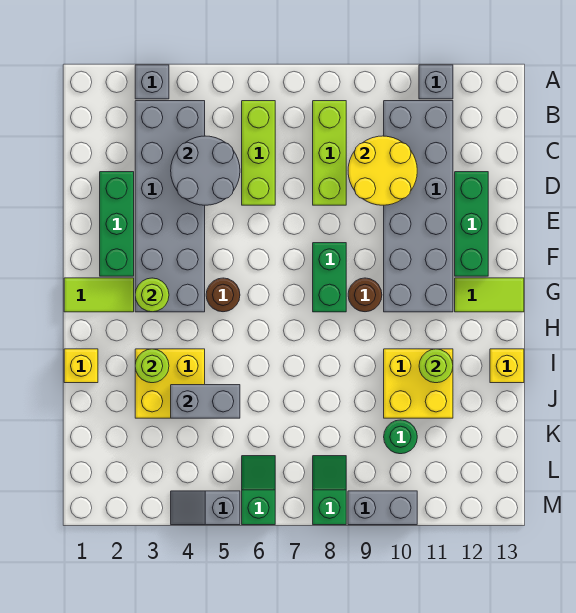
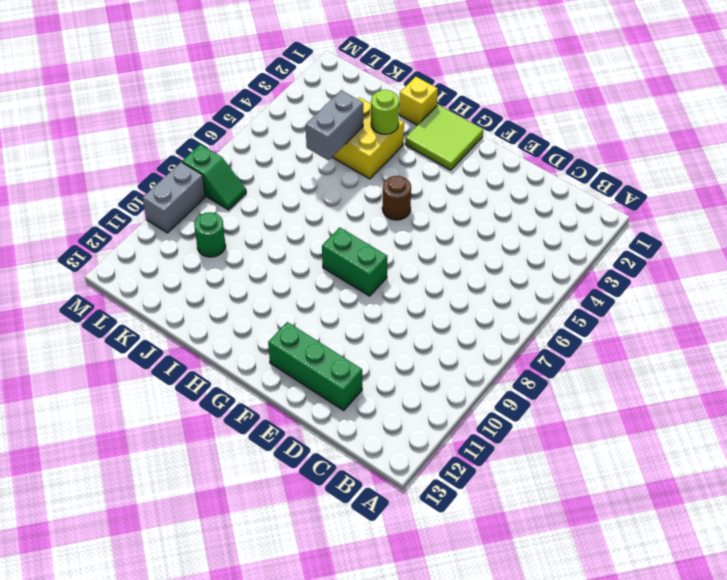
lime tile G1:H2 level 1 -> lime tile G1:G2 level 1
none -> grey brick A3 level 1
none -> grey brick A11 level 1
none -> grey brick B3:G4 level 1

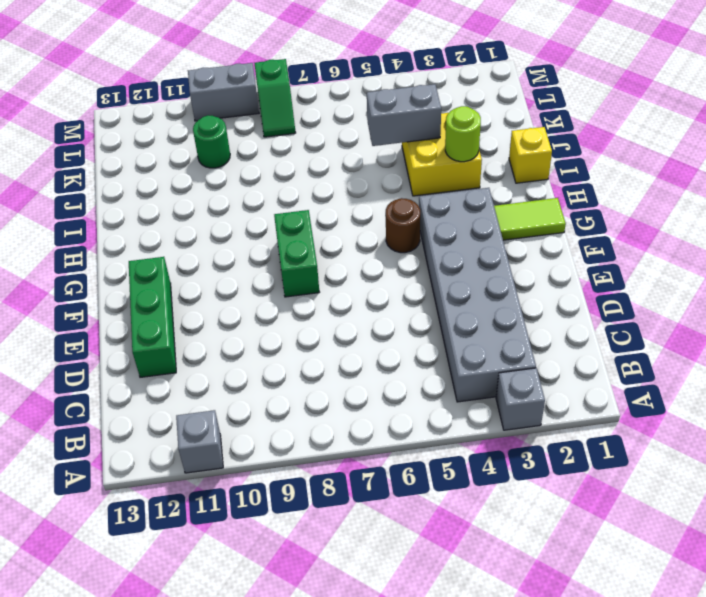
none -> lime brick B6:D6 level 1
none -> lime brick B8:D8 level 1
none -> grey brick B10:G11 level 1

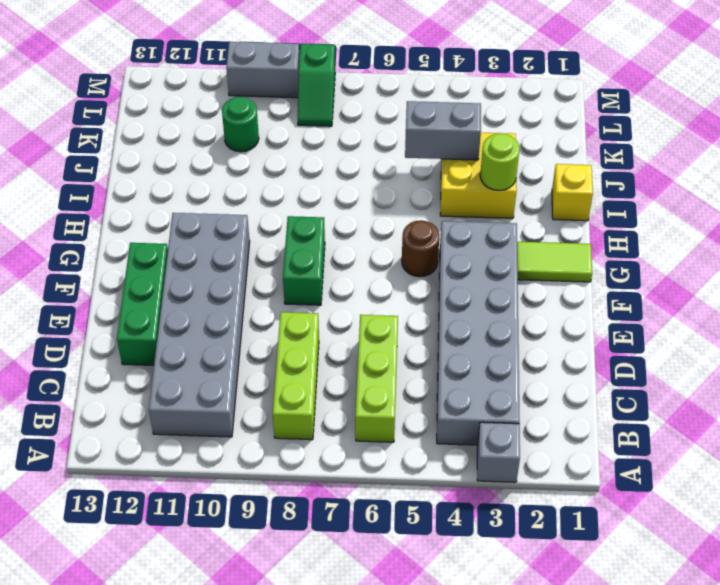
none -> grey brick A11 level 1
none -> green brick D2:F2 level 1
none -> brown round brick G9 level 1

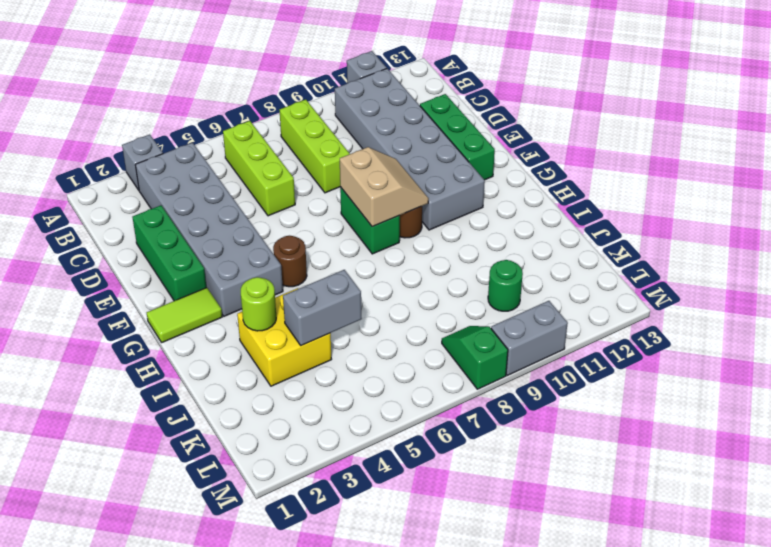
tan slope F8:G9 level 2 top 8 -> none
none -> lime tile G12:G13 level 1
none -> yellow brick I1 level 1
none -> yellow brick I10:J11 level 1

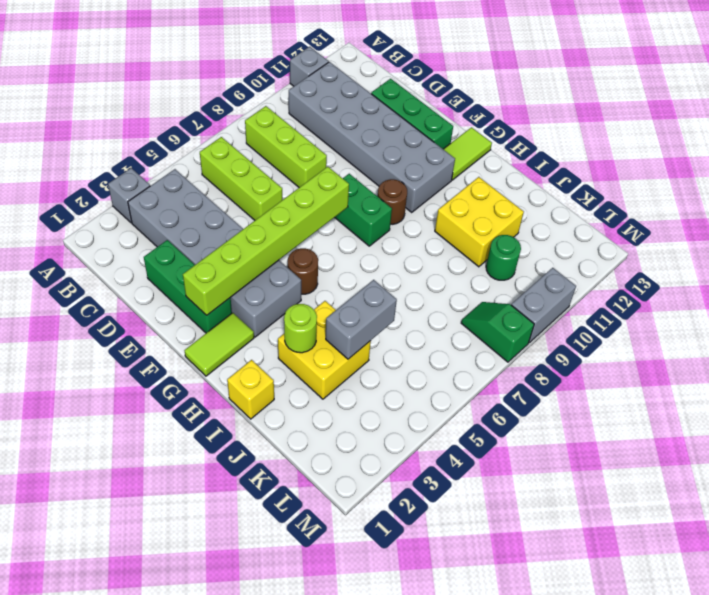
lime brick F2:F7 level 2 -> none
none -> yellow brick I13 level 1
none -> green slope L6:M6 level 1 top M
none -> grey slope M4:M5 level 1 top 5

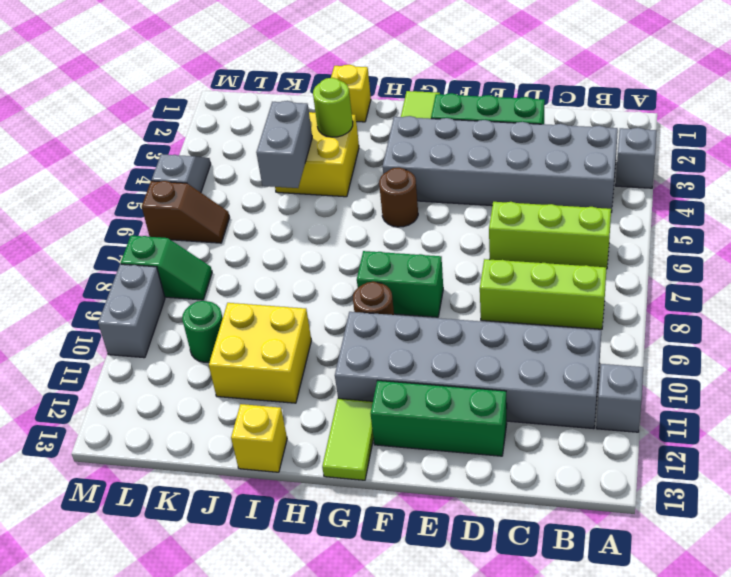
brown slope L6:M6 level 1 top M -> green slope L6:M6 level 1 top M
none -> grey round brick C4:D5 level 2
none -> yellow round brick C9:D10 level 2
none -> lime round brick G3 level 2

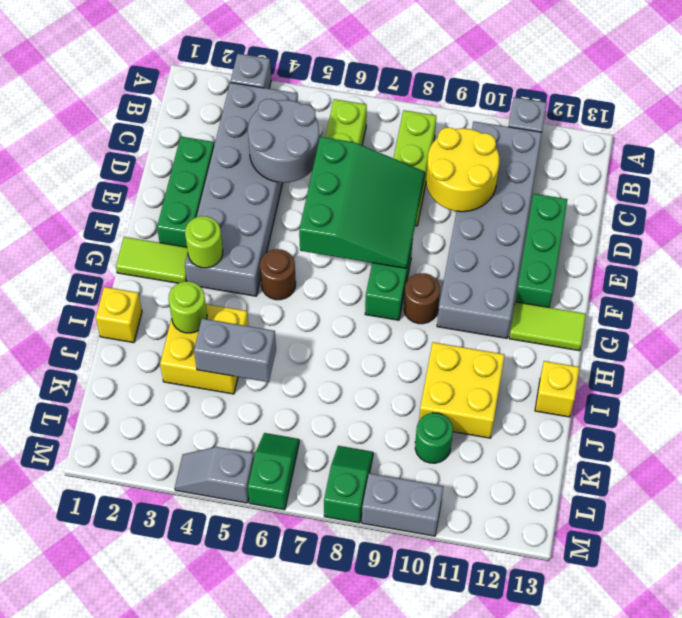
green slope D6:F8 level 2 top 6 -> none
none -> lime round brick I11 level 2

